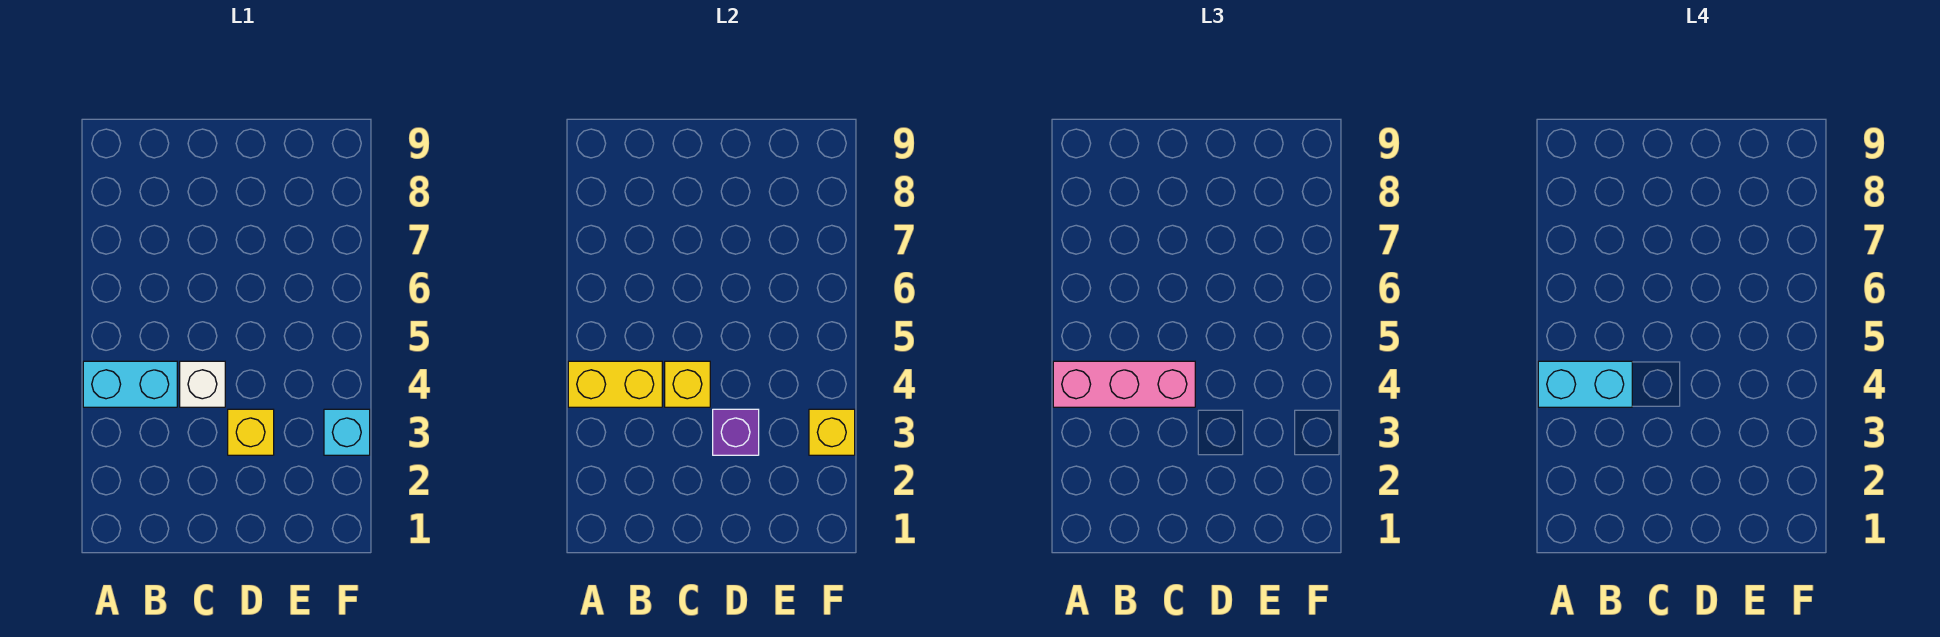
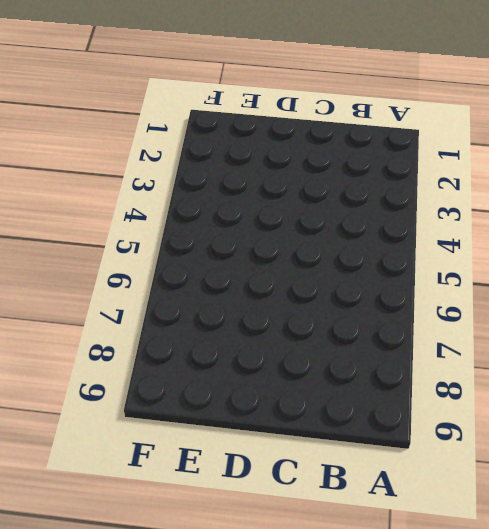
none -> cyan brick A4:B4 level 1
none -> white brick C4 level 1

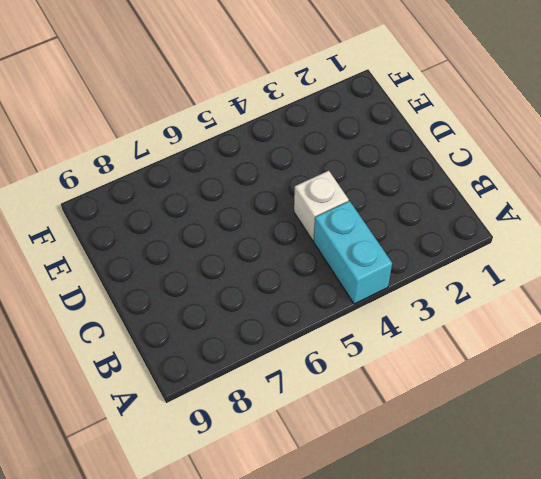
none -> yellow brick D3 level 1
none -> cyan brick F3 level 1

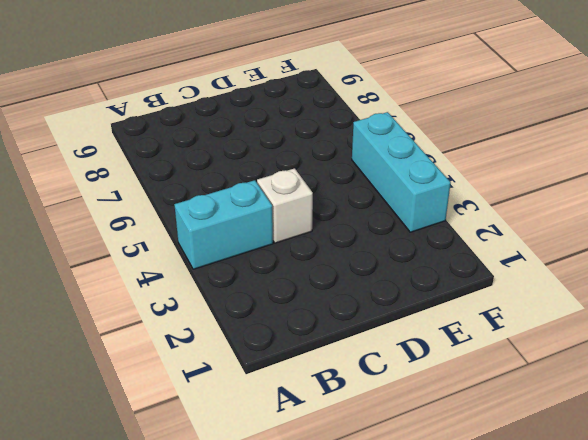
cyan brick F3:F5 level 1 -> cyan brick F3 level 1
none -> yellow brick D3 level 1
none -> yellow brick A4:B4 level 2

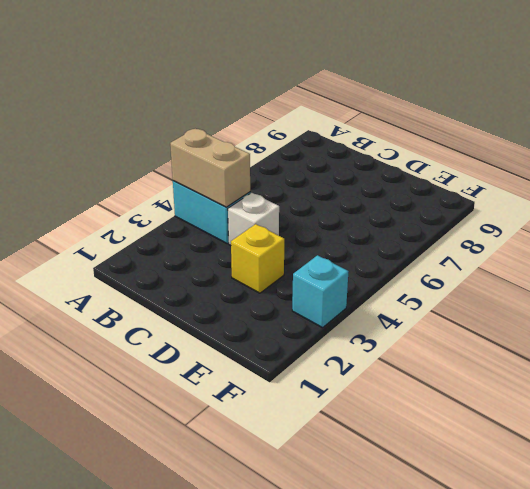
tan brick A4:B4 level 2 -> yellow brick A4:B4 level 2
none -> yellow brick C4 level 2
none -> purple brick D3 level 2

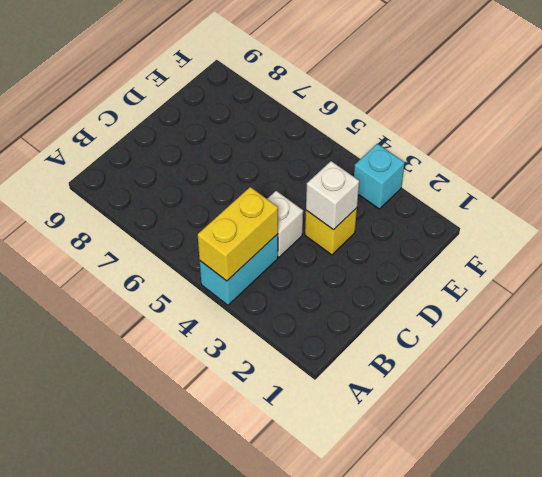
white brick D3 level 2 -> purple brick D3 level 2
none -> yellow brick C4 level 2
none -> yellow brick F3 level 2

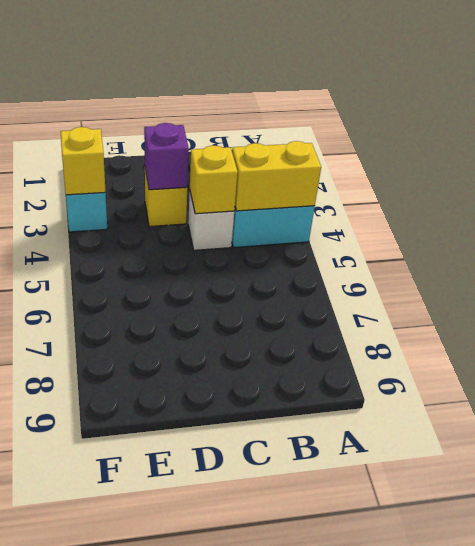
none -> pink brick A4:C4 level 3
none -> cyan brick A4:B4 level 4

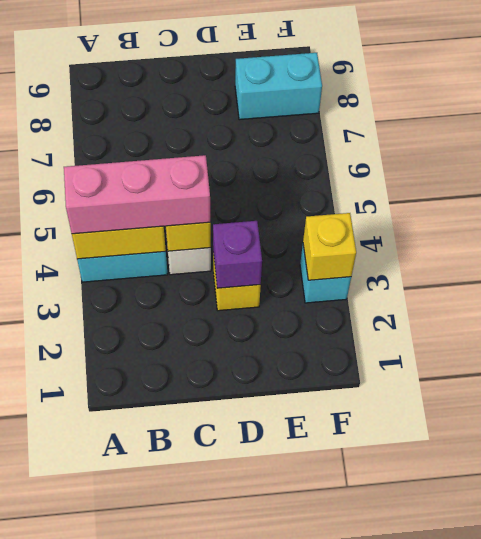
cyan brick E8:F8 level 1 -> cyan brick A4:B4 level 4

